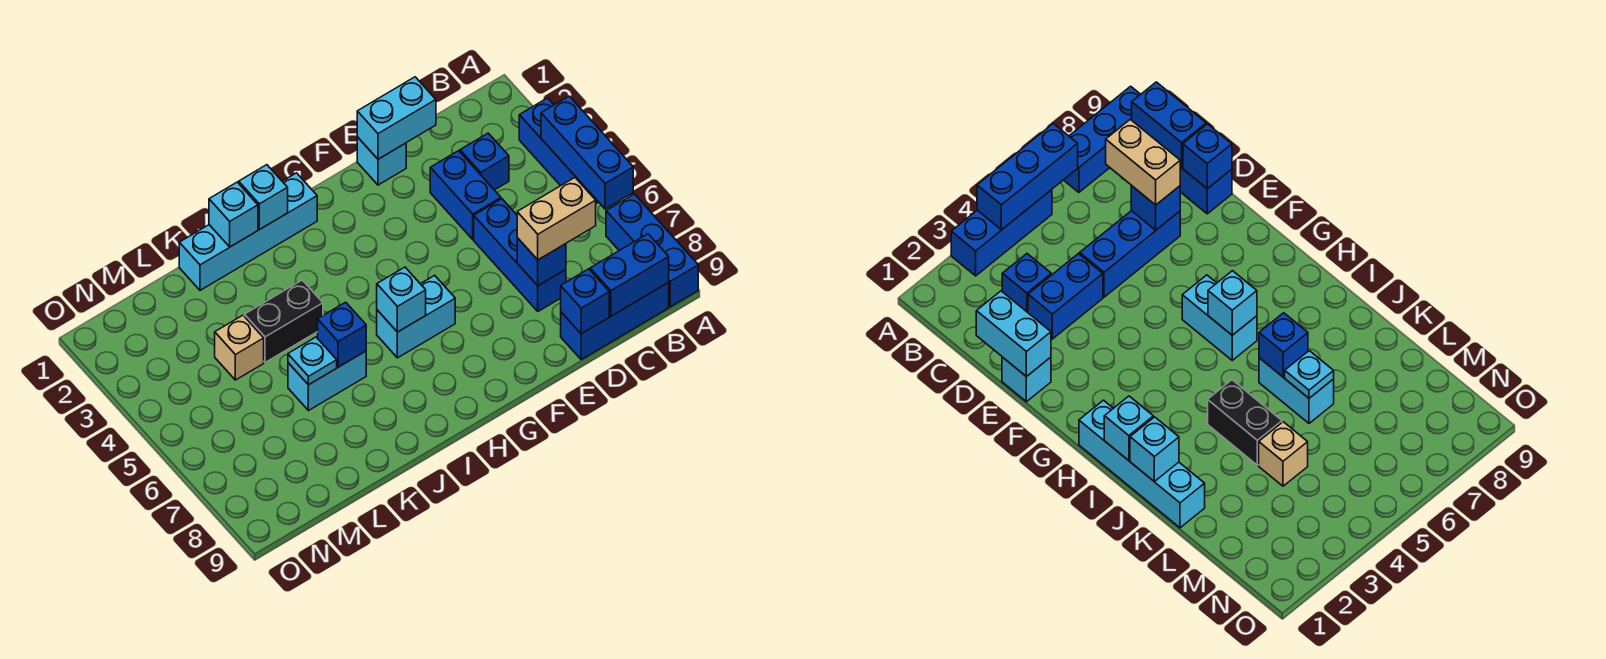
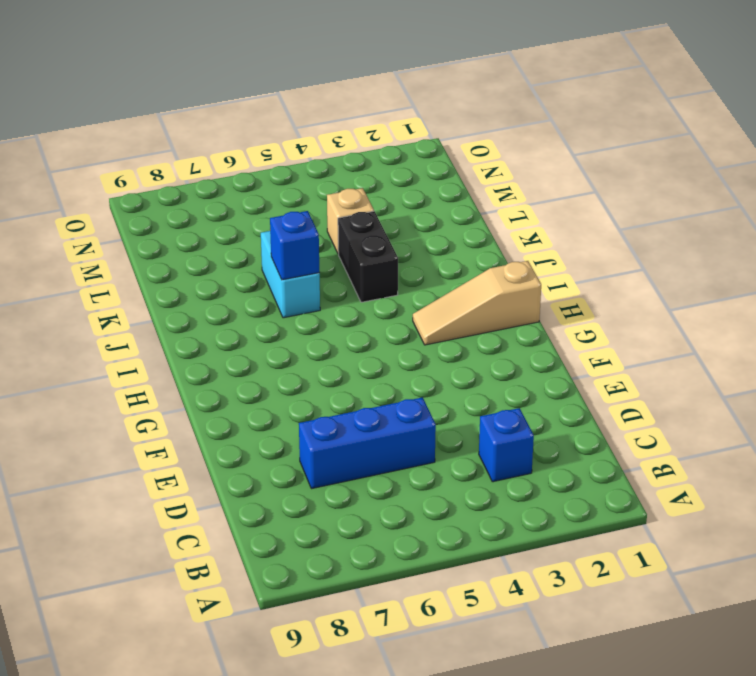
tan slope H1:H3 level 1 top 1 -> cyan brick H1:K1 level 1
none -> blue brick A3:A5 level 1
none -> blue brick A7:A9 level 1
none -> blue brick B9:D9 level 1

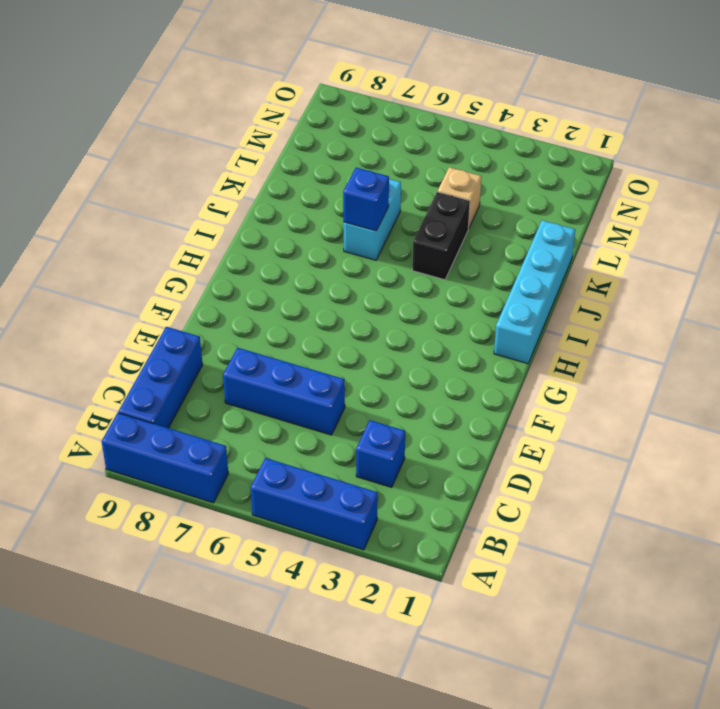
none -> blue brick D3:D4 level 1
none -> cyan brick E1 level 1
none -> cyan brick G6:H6 level 1

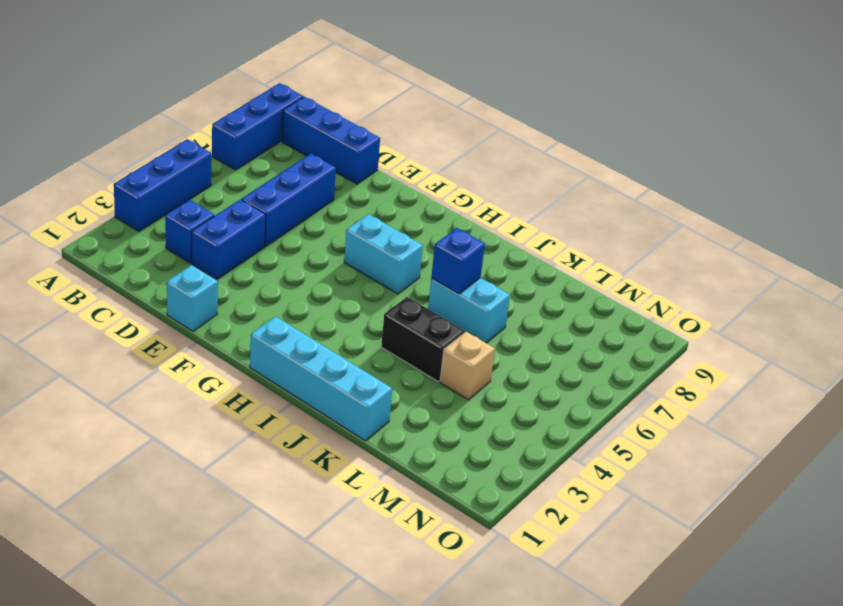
none -> blue brick A4:A6 level 2
none -> blue brick B9:C9 level 2
none -> cyan brick D1:E1 level 2

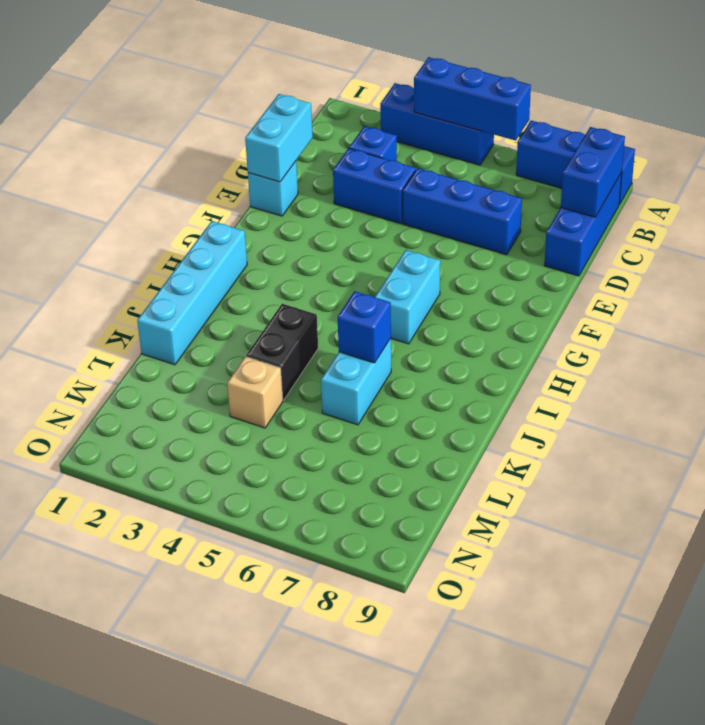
none -> blue brick D7 level 2
none -> blue brick D9 level 2
none -> cyan brick H6 level 2

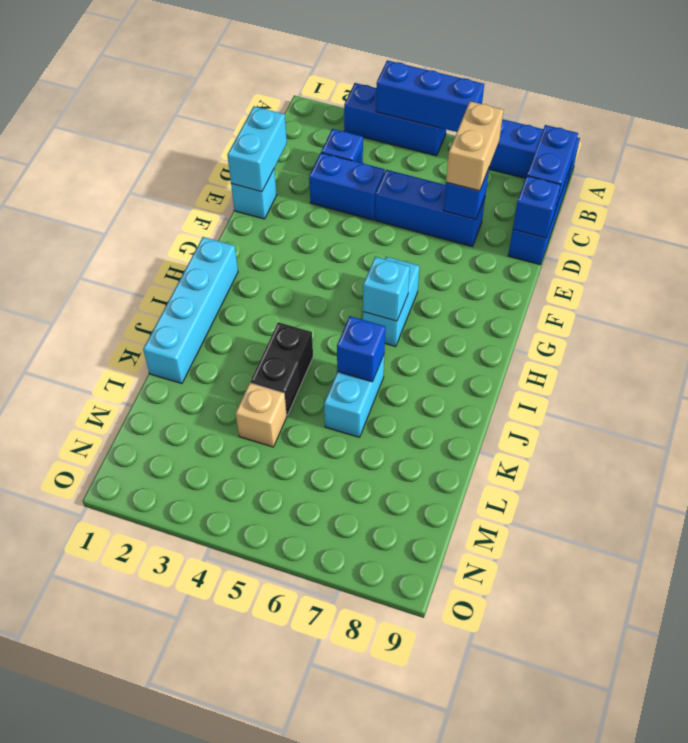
none -> cyan brick I1 level 2
none -> cyan brick J1 level 2
none -> cyan plate K6 level 2

